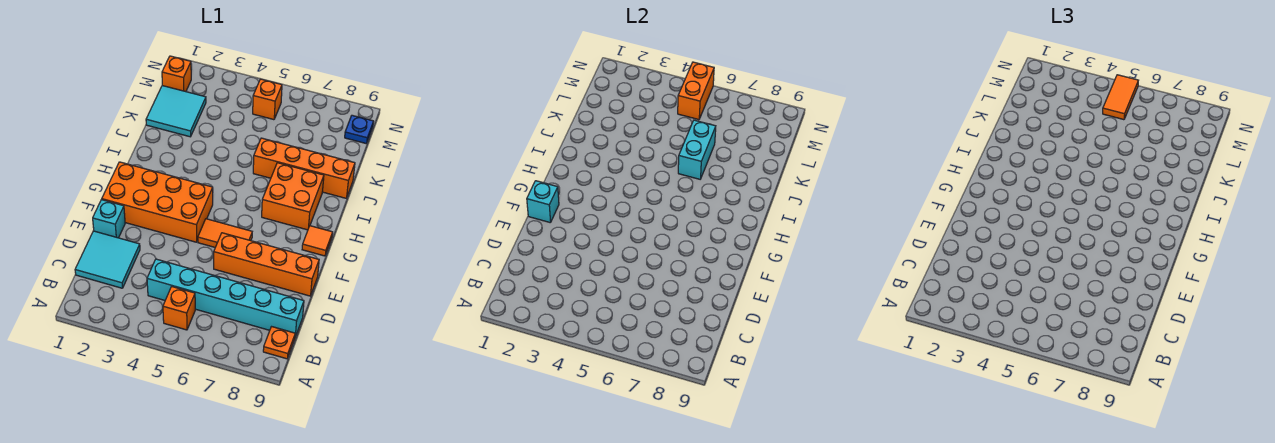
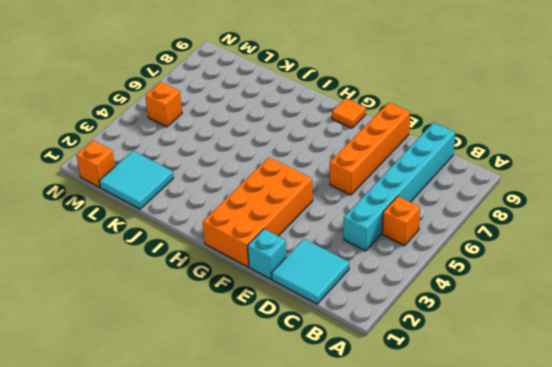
none -> orange plate B9 level 1
none -> orange tile F5:F6 level 1
none -> orange brick H7:I8 level 1

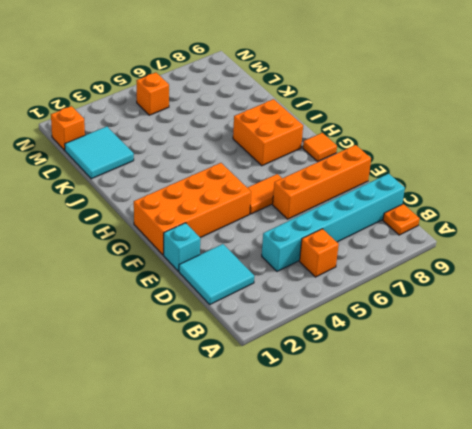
none -> orange brick J6:J9 level 1
none -> blue plate M9 level 1
none -> cyan brick F1 level 2

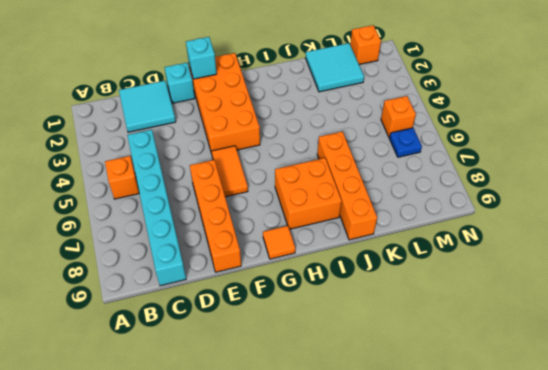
blue plate M6 level 1 -> blue plate M9 level 1
none -> orange plate B9 level 1
none -> cyan brick J6:K6 level 2
none -> orange brick M5:N5 level 2

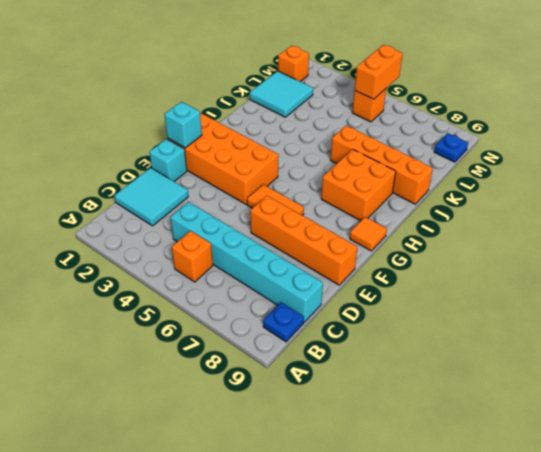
blue plate B9 level 1 -> orange plate B9 level 1
none -> cyan brick J6:K6 level 2
none -> orange tile M5:N5 level 3

